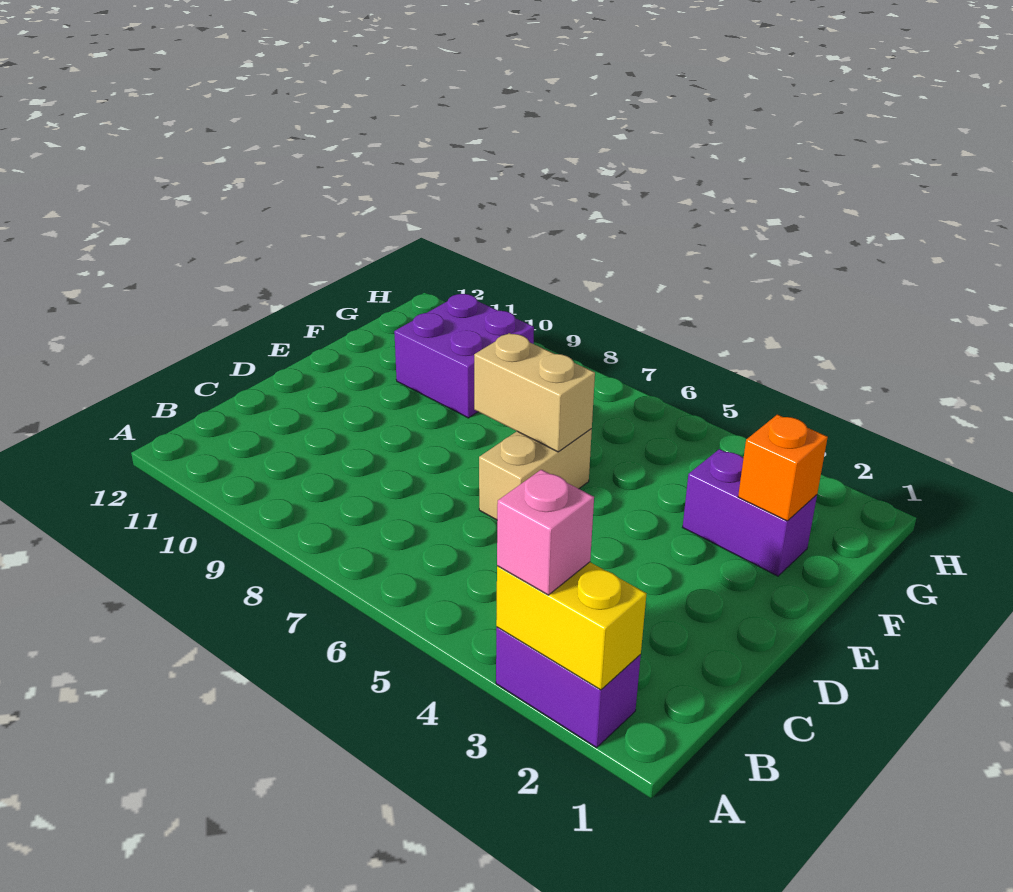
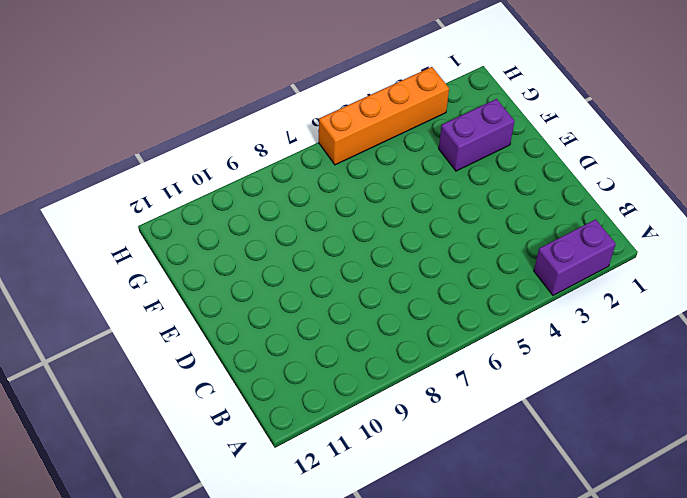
orange brick H3:H6 level 1 -> none
none -> tan brick D6:E6 level 1
none -> purple brick F9:G10 level 1

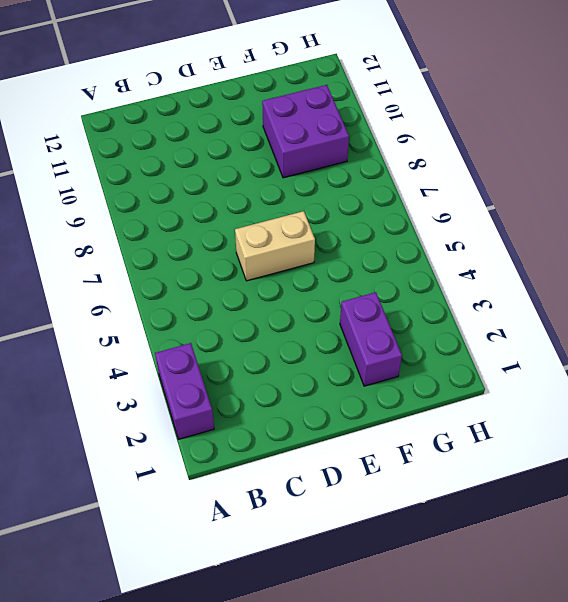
none -> yellow brick A2:A3 level 2
none -> tan brick E6:E7 level 2

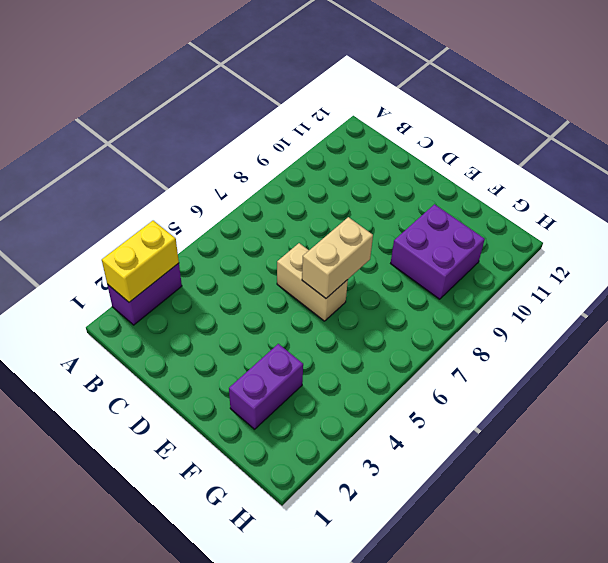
none -> orange brick F2 level 2
none -> pink brick A3 level 3

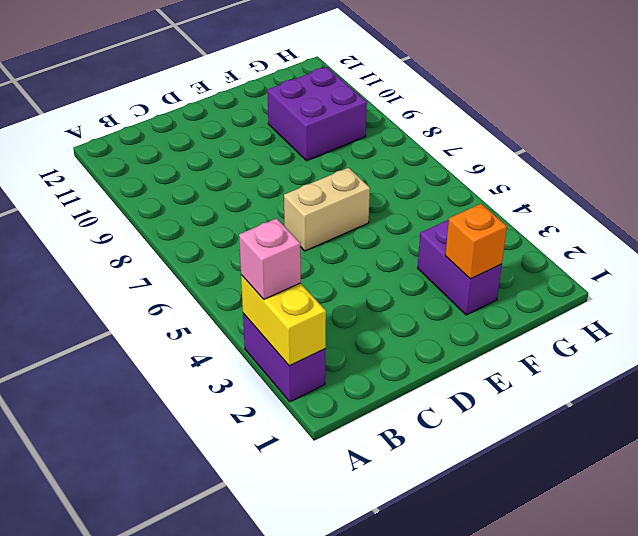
none -> tan brick E6:E7 level 2

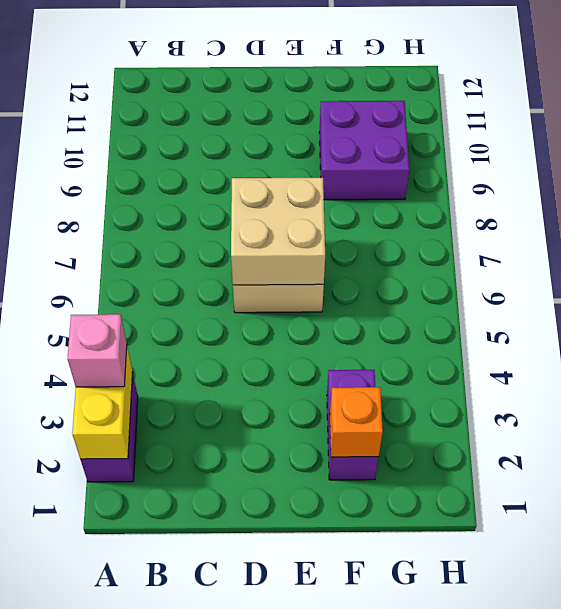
tan brick D6:E7 level 2 -> tan brick E6:E7 level 2

